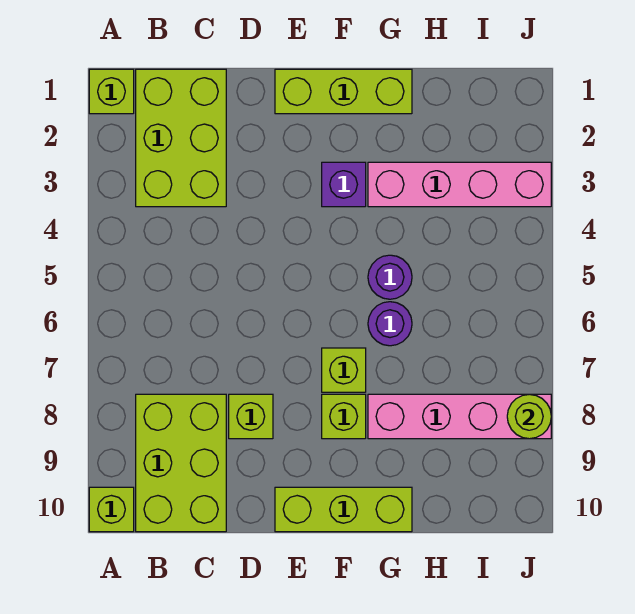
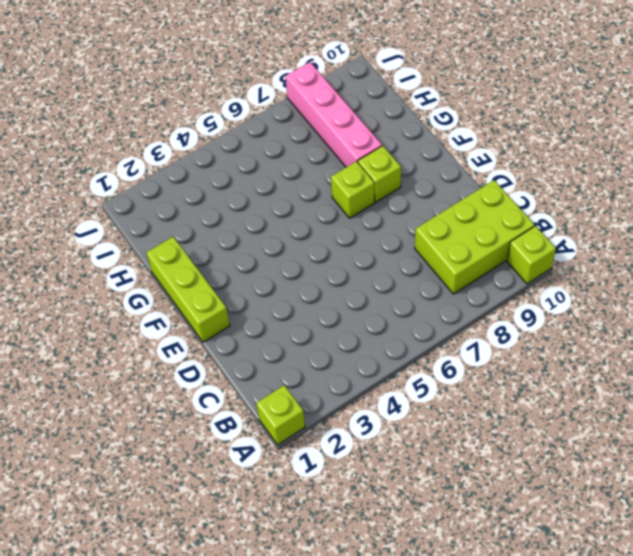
none -> lime brick B1:C3 level 1
none -> lime brick D8 level 1
none -> lime brick E10:G10 level 1

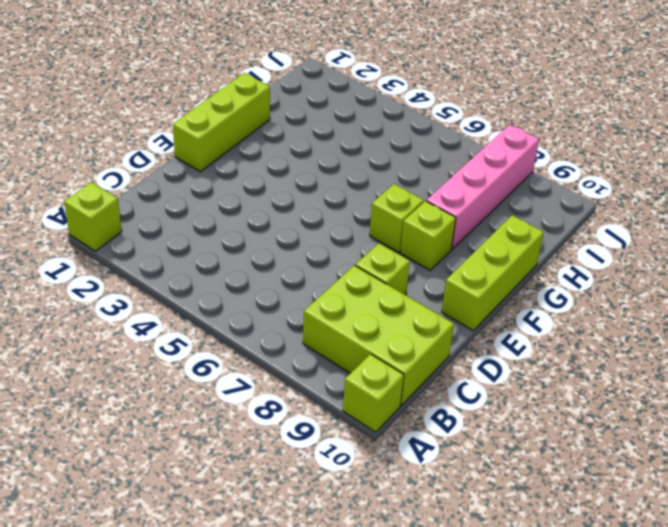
none -> lime brick B1:C3 level 1
none -> purple brick F3 level 1
none -> pink brick G3:J3 level 1

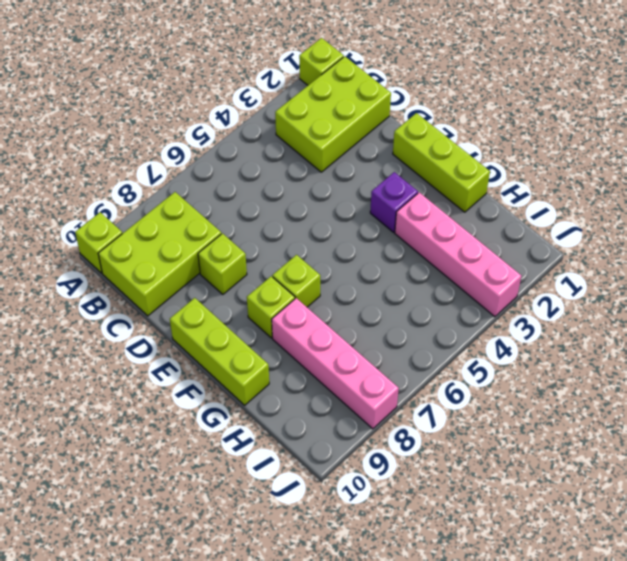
none -> purple round brick G5 level 1
none -> purple round brick G6 level 1
none -> lime round brick J8 level 2

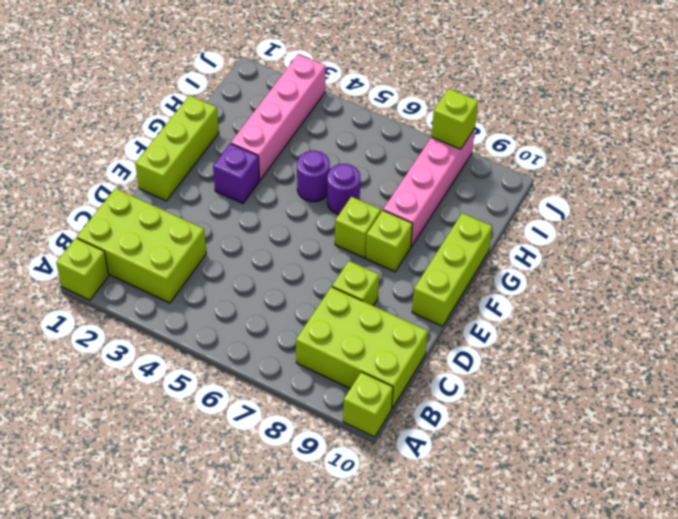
lime brick J8 level 2 -> lime round brick J8 level 2

